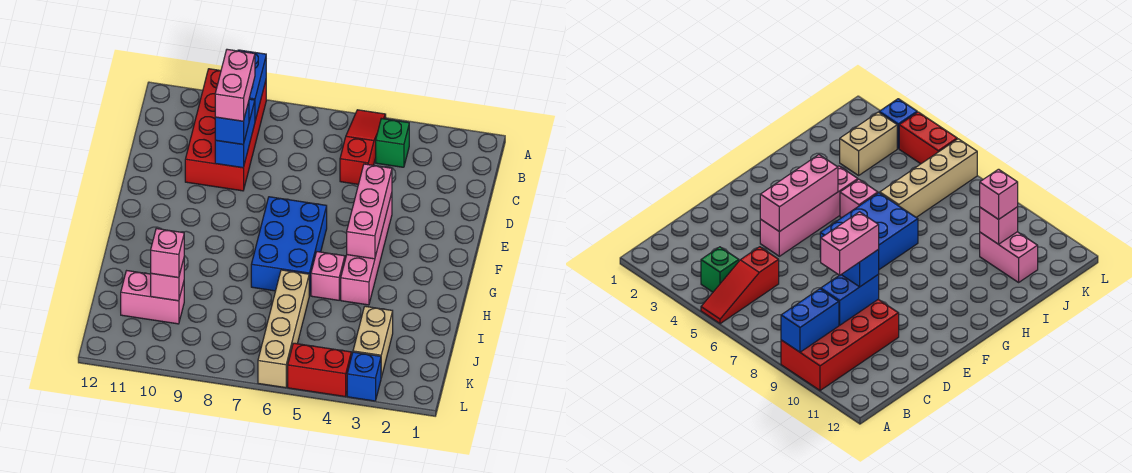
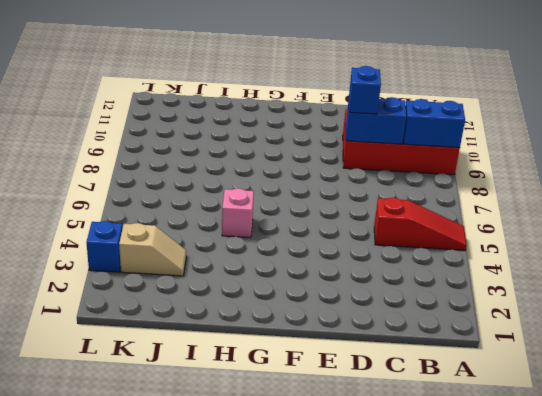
tan slope J3:K3 level 1 top K -> tan brick J3:K3 level 1
none -> green brick B4 level 1
none -> pink brick E4:H4 level 1
none -> blue brick F6:H7 level 1

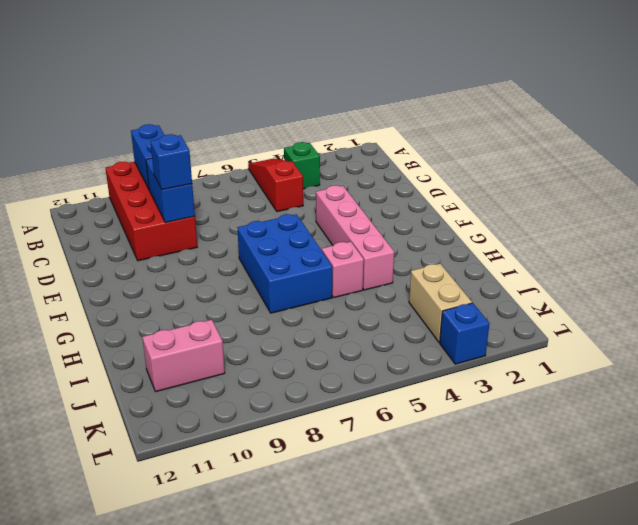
none -> tan brick I6:L6 level 1
none -> red brick L4:L5 level 1
none -> pink brick E4:G4 level 2

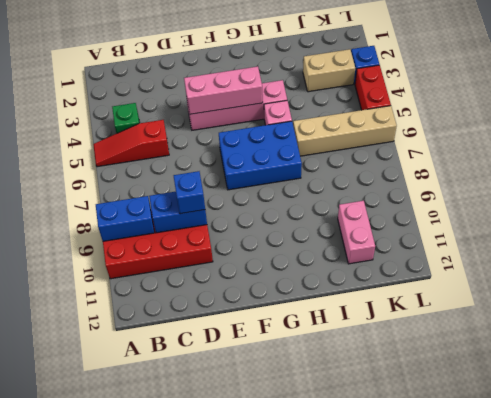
none -> pink brick J10 level 2
none -> pink brick J10 level 3
none -> pink brick C9:D9 level 4

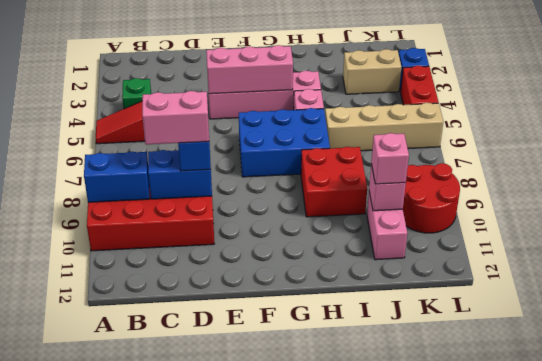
red brick H8:I9 level 1 -> none
red round brick K9:L10 level 1 -> none

